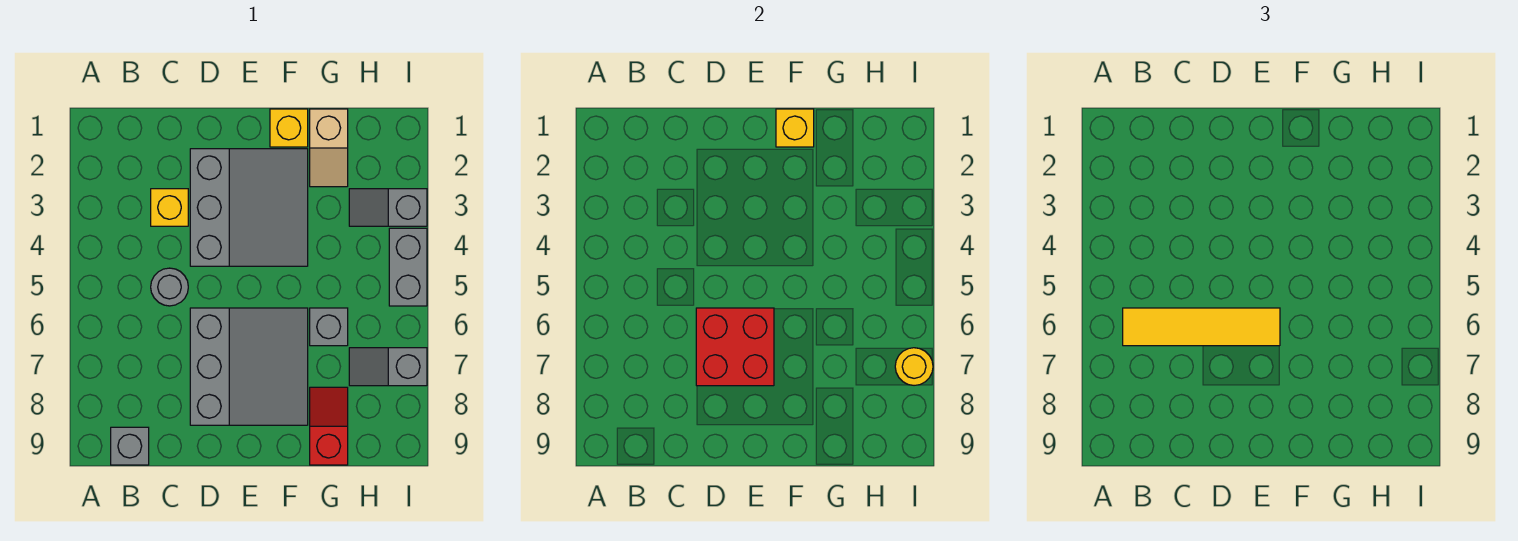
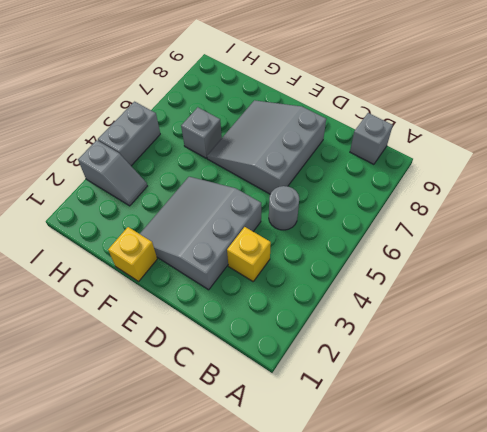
none -> tan slope G1:G2 level 1 top 1
none -> red slope G8:G9 level 1 top 9
none -> grey slope H7:I7 level 1 top I

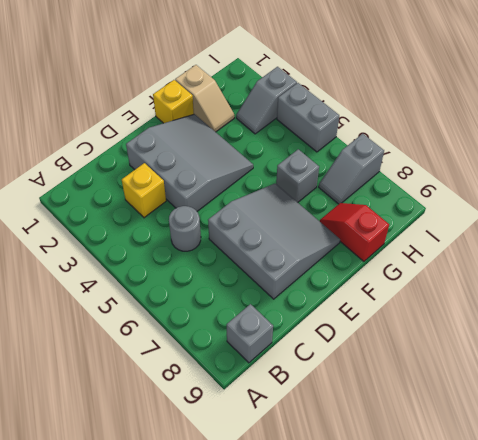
none -> red brick D6:E7 level 2
none -> yellow brick F1 level 2
none -> yellow round brick I7 level 2

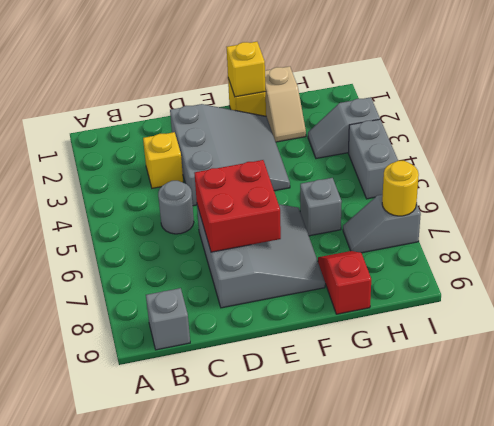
none -> yellow tile B6:E6 level 3

